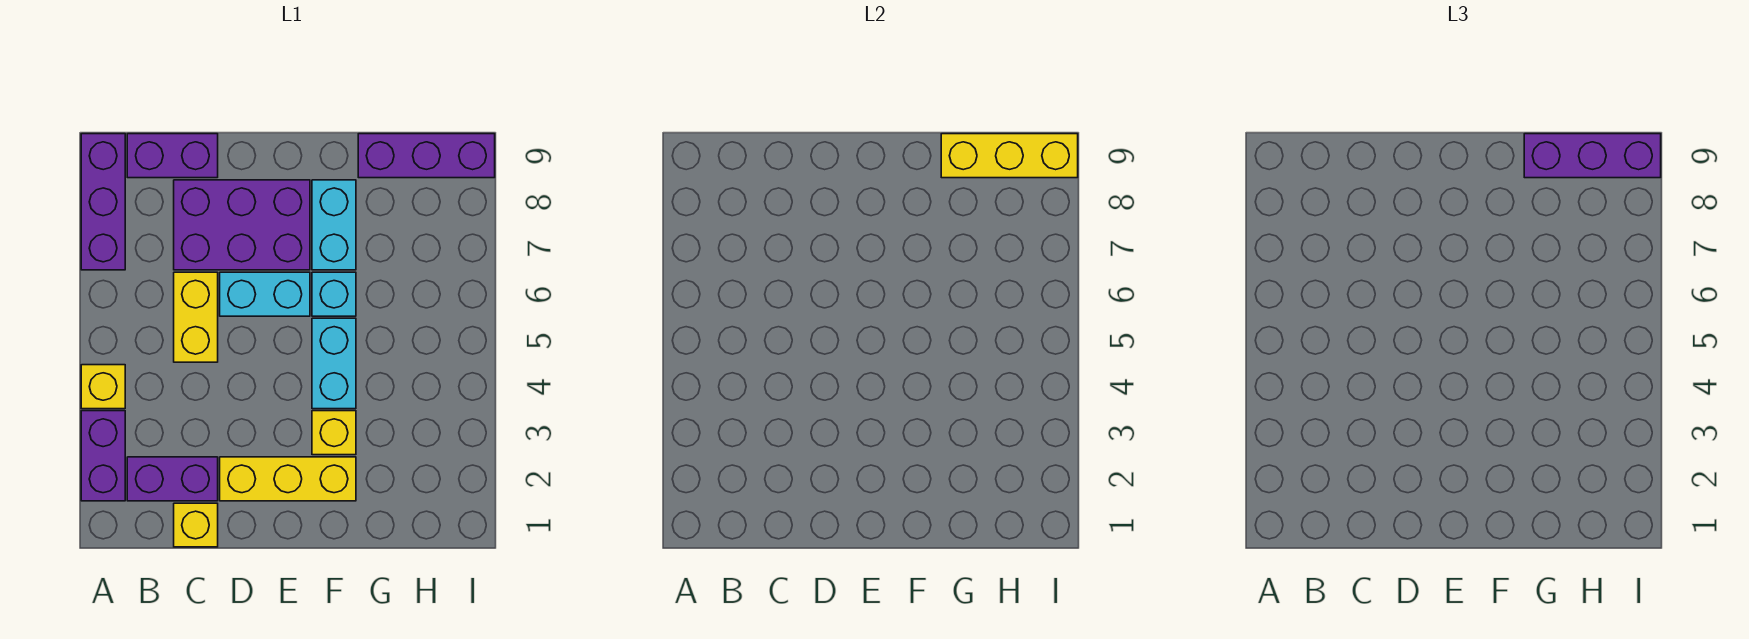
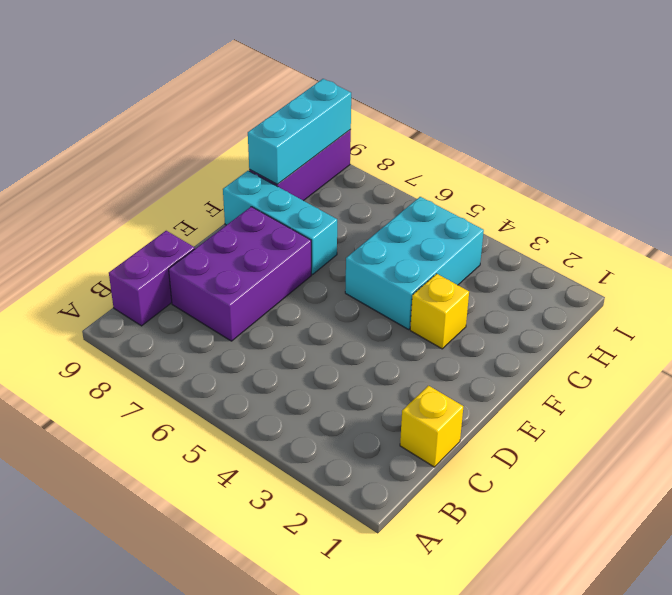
cyan brick F4:H5 level 1 -> cyan brick F4:F5 level 1
cyan brick F7:F9 level 1 -> cyan brick F7:F8 level 1
cyan brick G9:I9 level 2 -> yellow brick G9:I9 level 2
none -> purple brick A2:A3 level 1
none -> yellow brick A4 level 1
none -> purple brick A7:A9 level 1

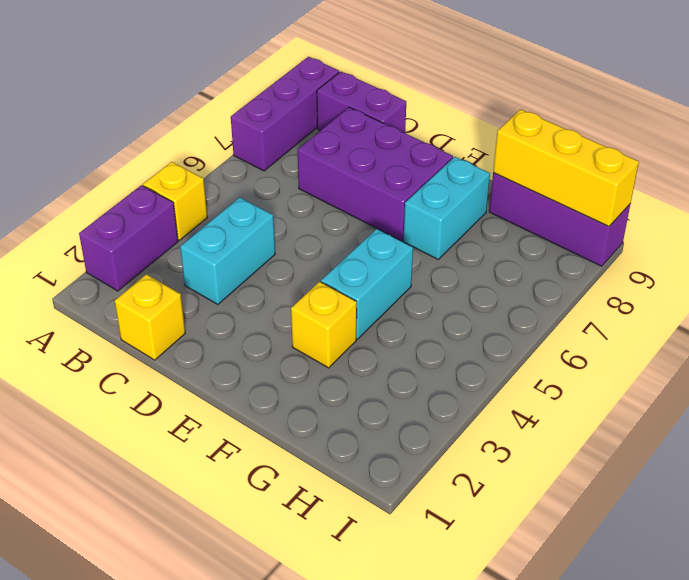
cyan brick C3:C4 level 1 -> cyan brick D6:E6 level 1
none -> purple brick B2:C2 level 1
none -> yellow brick C5:C6 level 1
none -> yellow brick D2:F2 level 1

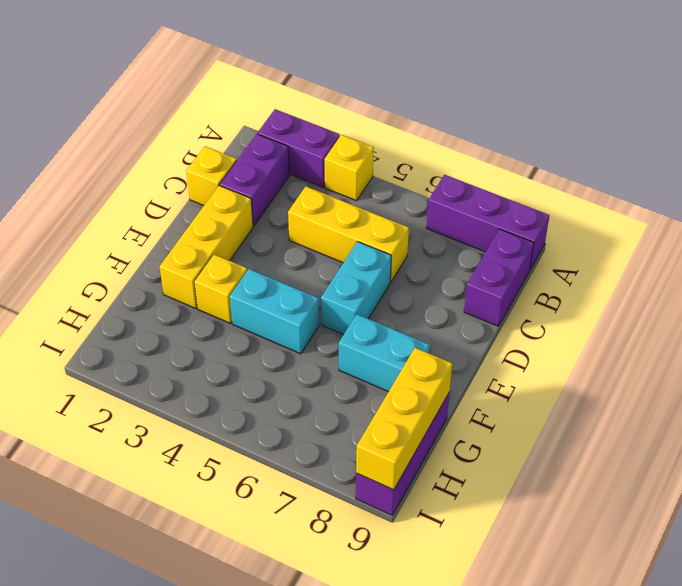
yellow brick C4:C6 level 1 -> yellow brick C5:C6 level 1
none -> purple brick C7:E8 level 1
none -> cyan brick F6 level 1
none -> purple brick G9:I9 level 3

